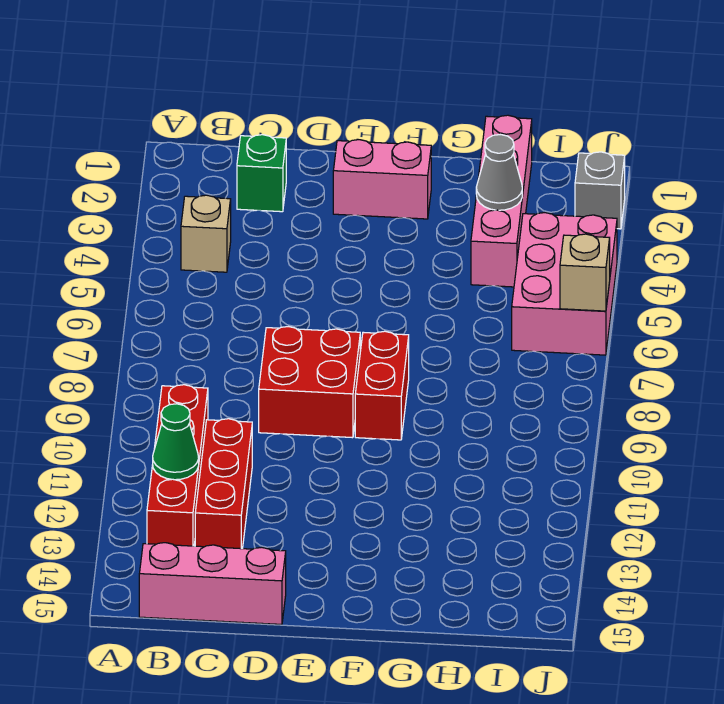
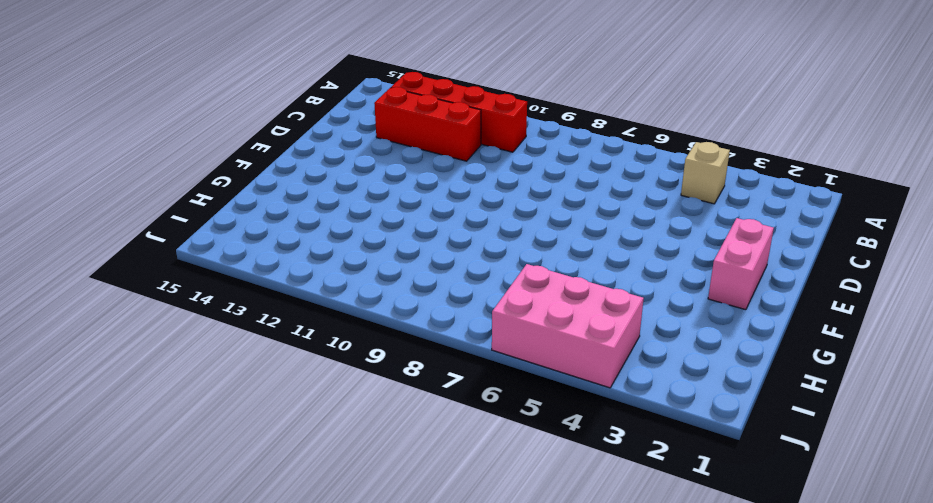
none -> pink brick B15:D15 level 1
none -> green brick C2 level 1
none -> red brick D8:E9 level 1

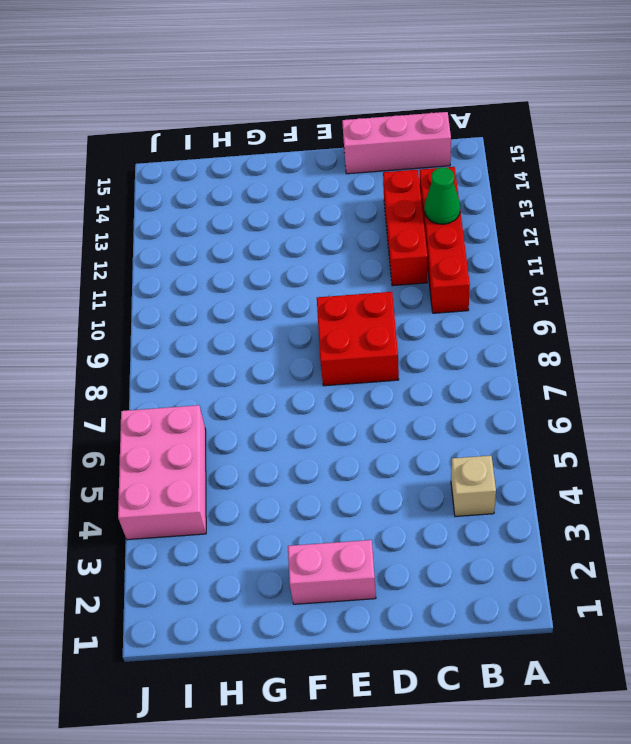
none -> green brick C2 level 1
none -> red brick F8:F9 level 1
none -> pink brick H1:H4 level 1

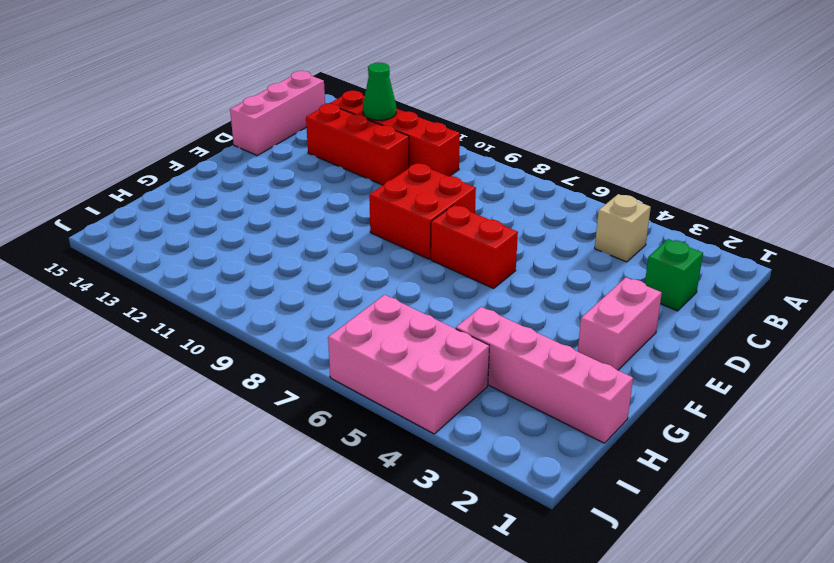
red brick E6:E7 level 1 -> red brick F8:F9 level 1
none -> grey brick J2 level 1
none -> grey cone H3 level 2
none -> tan brick J6 level 2

